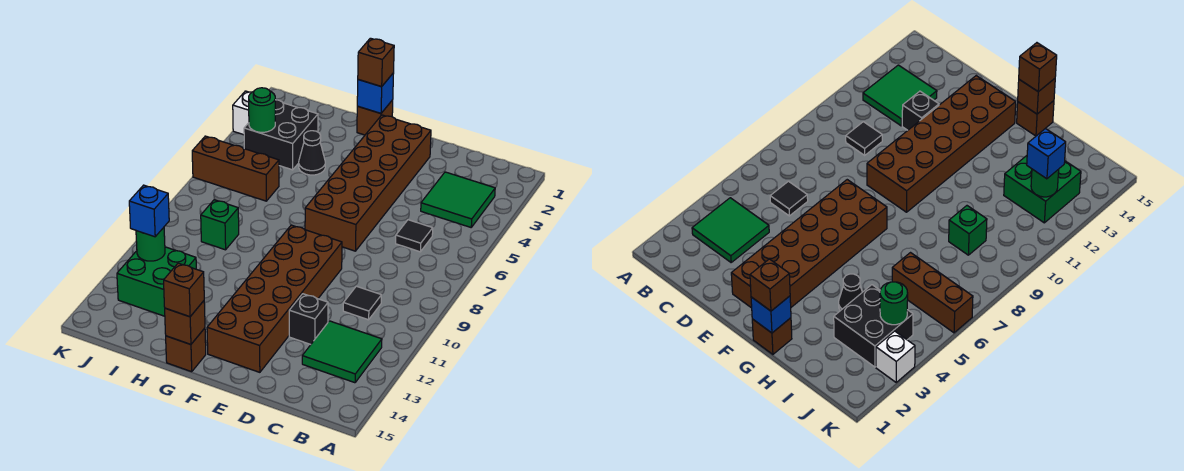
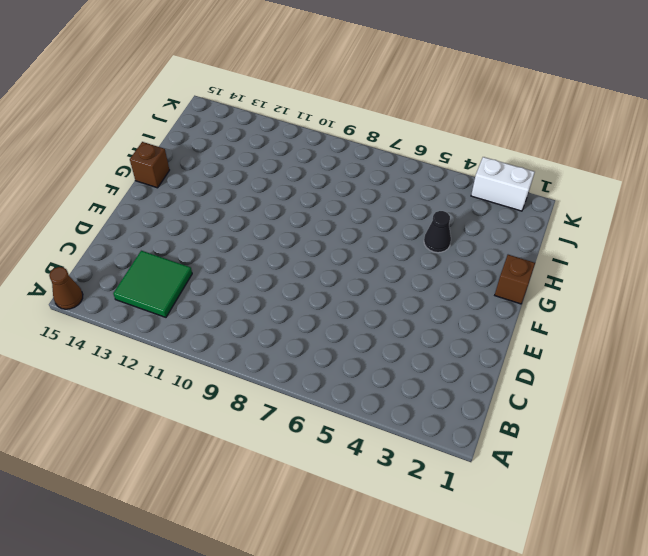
brown cone A15 level 1 -> none
white brick K2:K3 level 1 -> white brick K3 level 1
none -> green tile B3:C4 level 1
none -> black tile C6 level 1
none -> black tile C10 level 1

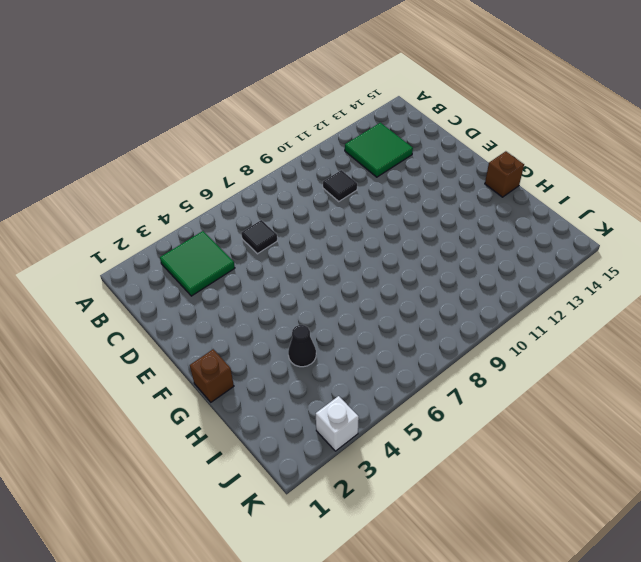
none -> black brick D12 level 1
none -> brown brick E2:F7 level 1
none -> brown brick E9:F14 level 1

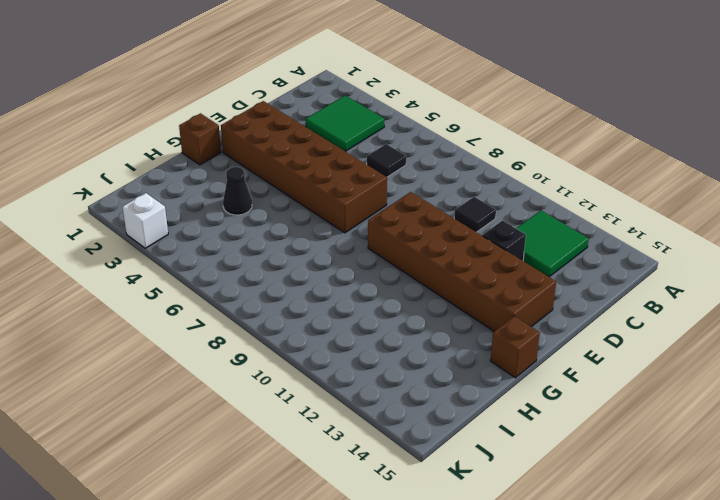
none -> black brick I3:J4 level 1
none -> brown brick I6:K6 level 1
none -> green brick I9 level 1

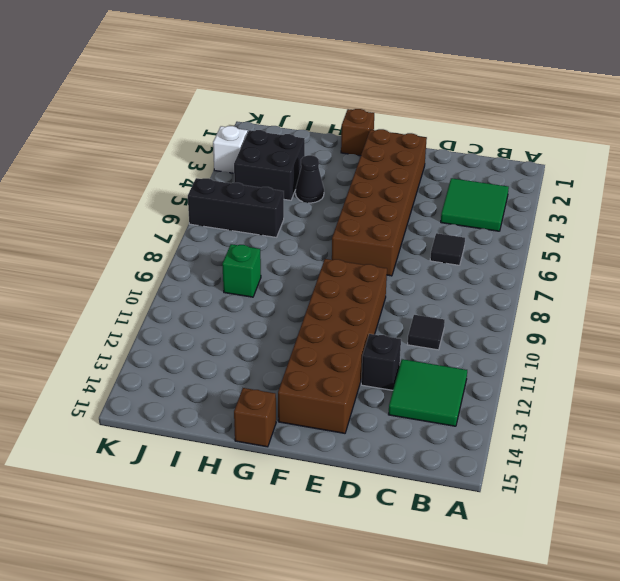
black brick I6:K6 level 1 -> brown brick I6:K6 level 1
none -> green brick I12:J13 level 1
none -> blue brick G1 level 2
none -> brown brick G15 level 2

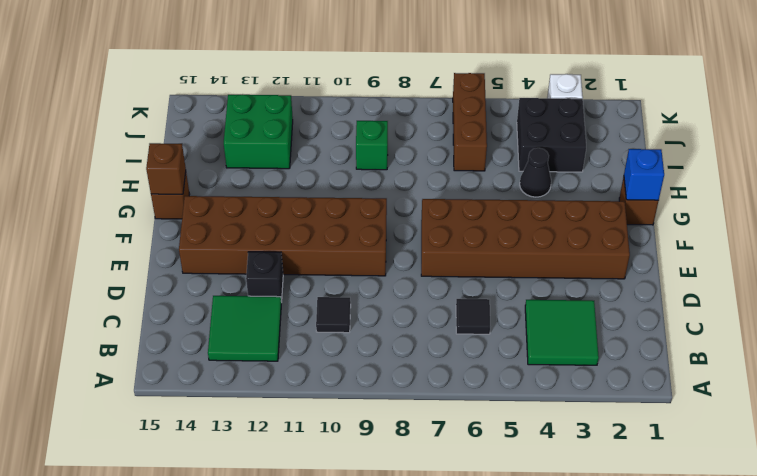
none -> green round brick J4 level 2
none -> green round brick J12 level 2
none -> brown brick G1 level 3

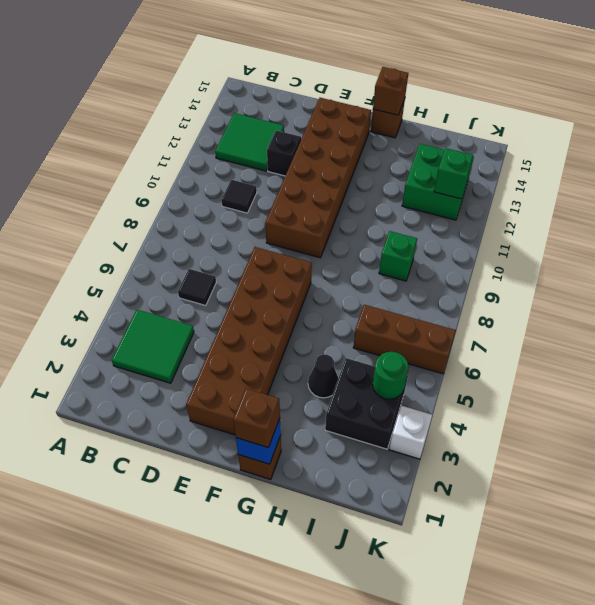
green brick J12 level 2 -> green round brick J12 level 2
none -> brown brick G15 level 3
none -> blue brick J12 level 3

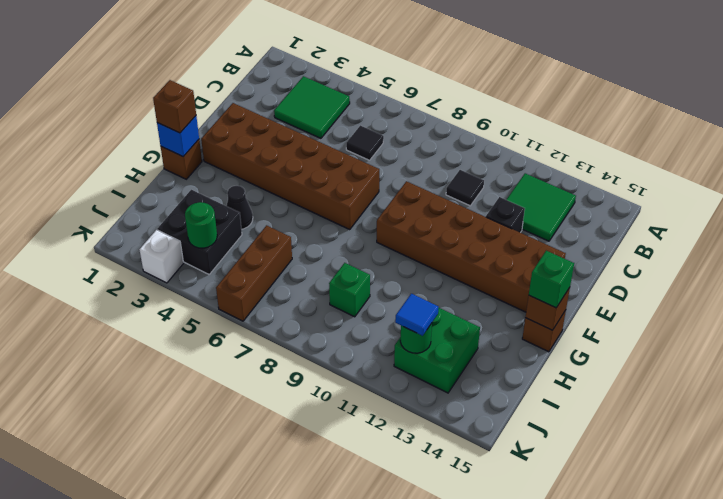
green brick G15 level 3 -> brown brick G15 level 3
blue tile J12 level 3 -> blue brick J12 level 3

